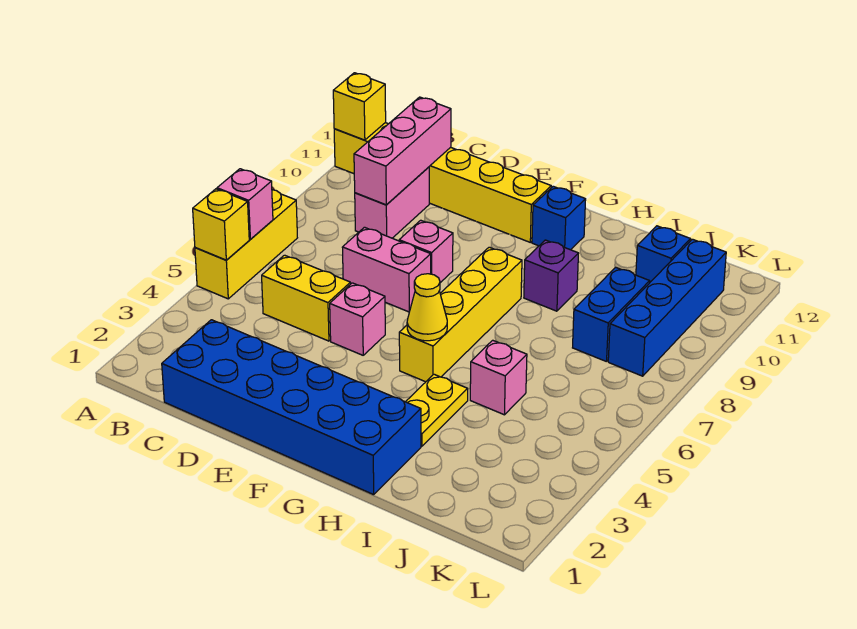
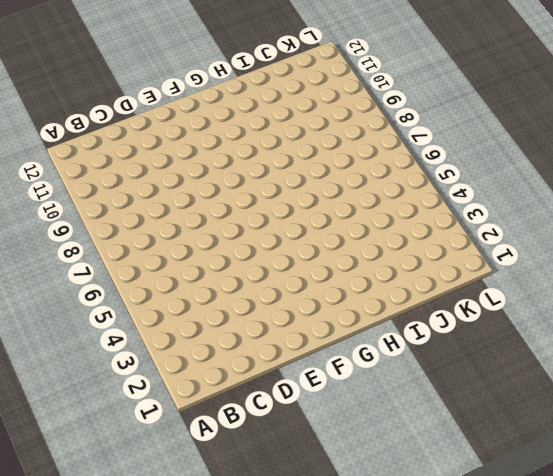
none -> yellow brick A5:A7 level 1
none -> yellow brick A11:F11 level 1
none -> blue brick C1:H2 level 1

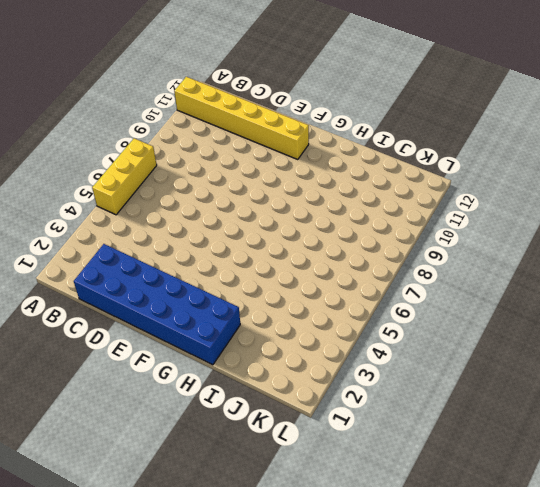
none -> yellow brick C5:D5 level 1
none -> pink brick C9:C10 level 1
none -> pink brick D7:E7 level 1

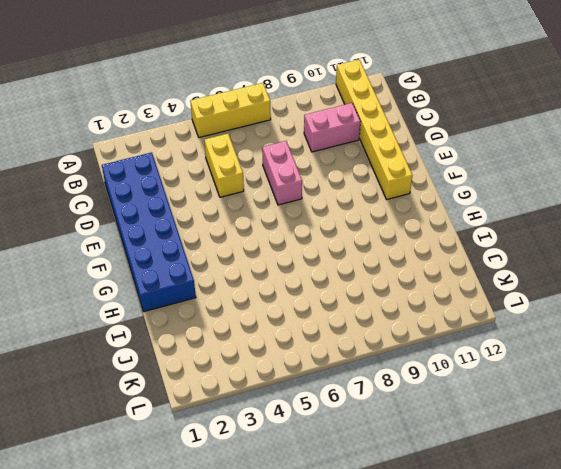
none -> pink brick E5 level 1
none -> pink brick E8 level 1
none -> yellow brick G5:G8 level 1

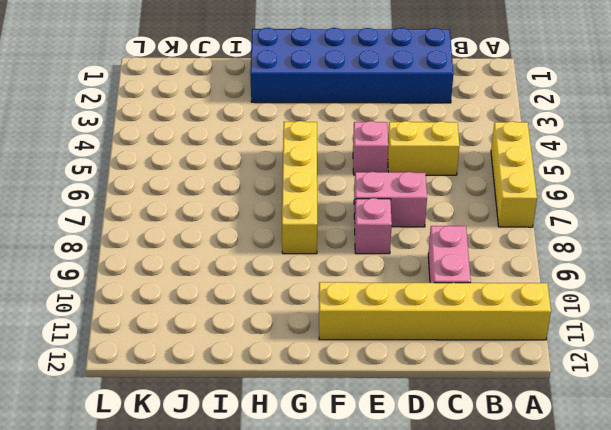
none -> blue brick G11 level 1
none -> yellow plate H3:H4 level 1
none -> purple brick H9 level 1

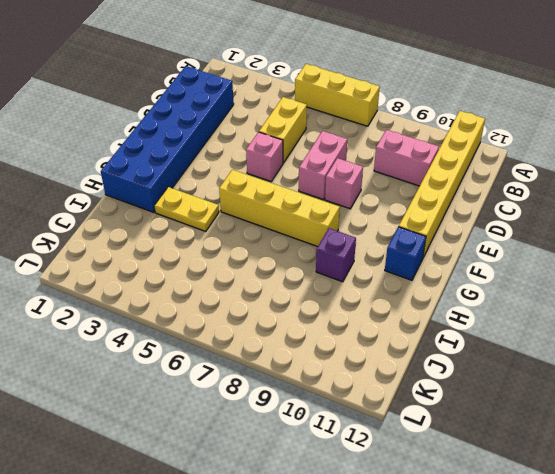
none -> pink brick I5 level 1
none -> blue brick J8:J9 level 1
none -> blue brick J11 level 1

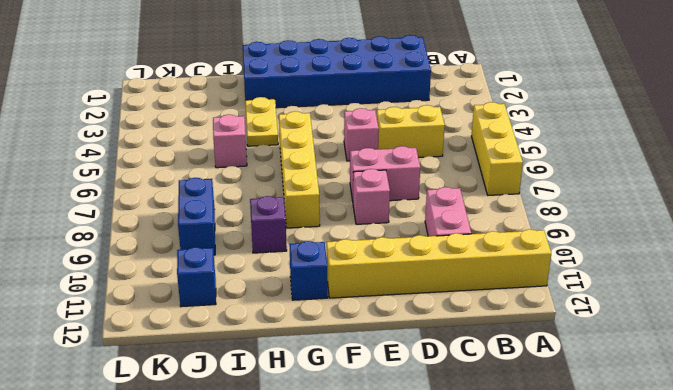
none -> blue brick K8:K11 level 1
none -> yellow brick A5 level 2
none -> pink brick A6 level 2

